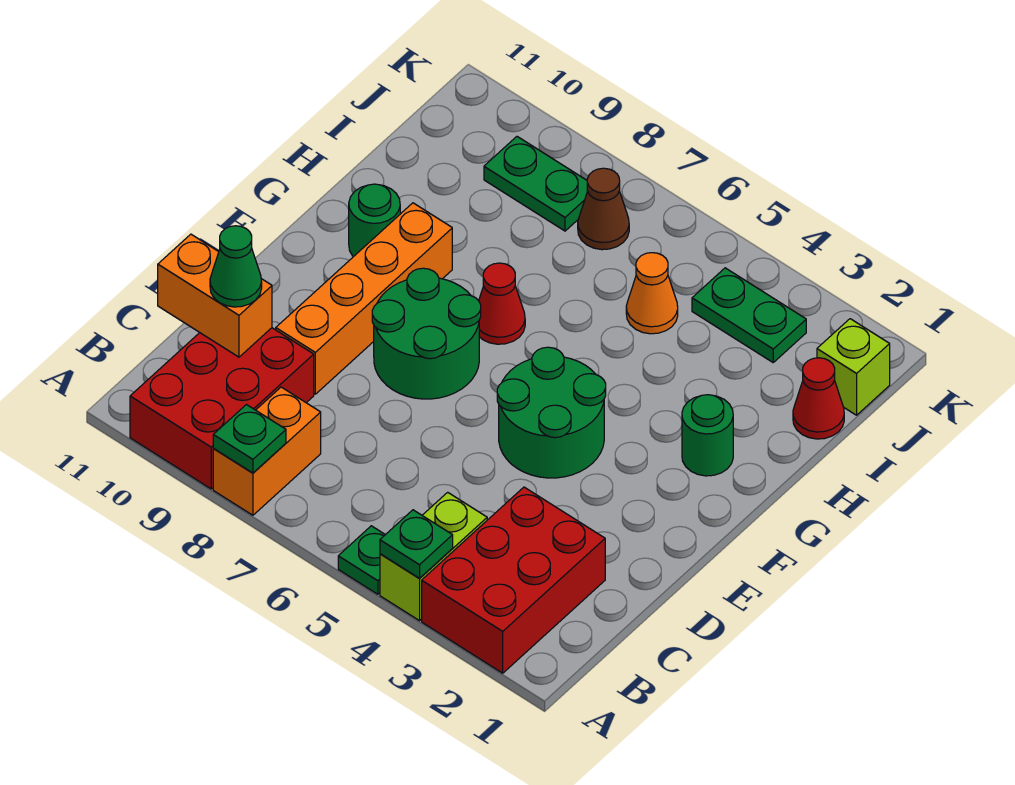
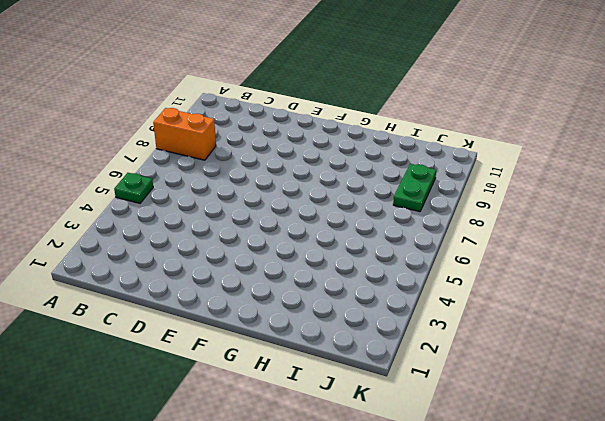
none -> red brick A2:C3 level 1
none -> lime brick A4:B4 level 1
none -> red brick A9:C10 level 1

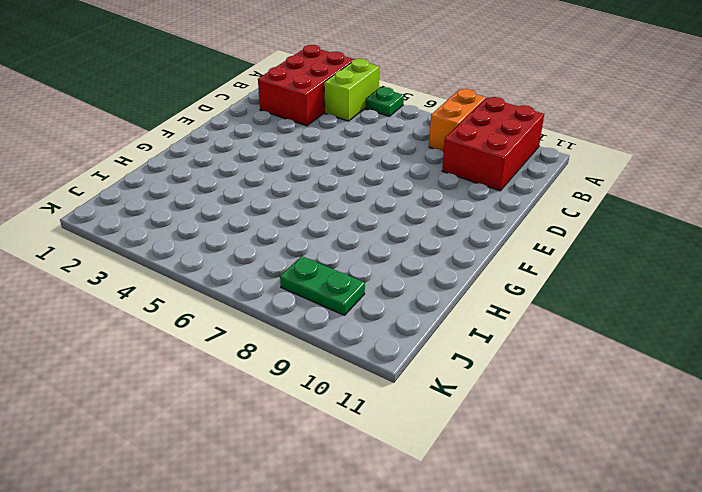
none -> orange brick D9:G9 level 1
none -> green round brick E4:F5 level 1
none -> green round brick E7:F8 level 1

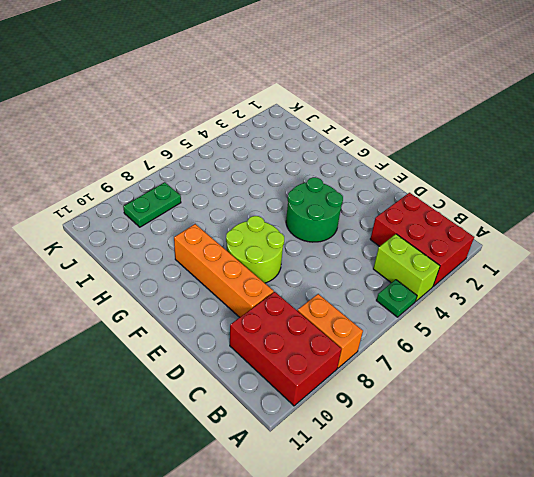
lime round brick E7:F8 level 1 -> green round brick E7:F8 level 1
none -> green round brick G2 level 1
none -> red cone G7 level 1
none -> green round brick G10 level 1

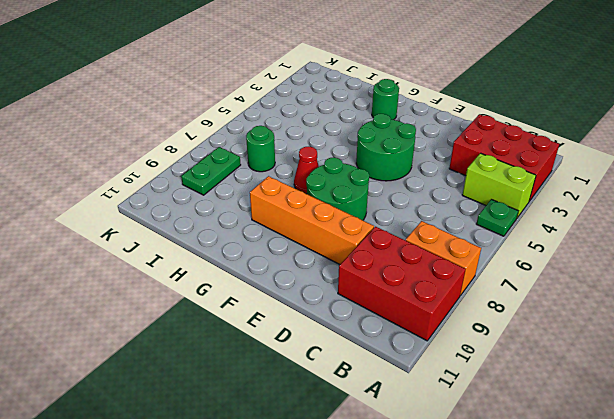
green round brick I7 level 1 -> green round brick G10 level 1
none -> red cone I1 level 1
none -> orange cone I5 level 1
none -> lime brick J1 level 1

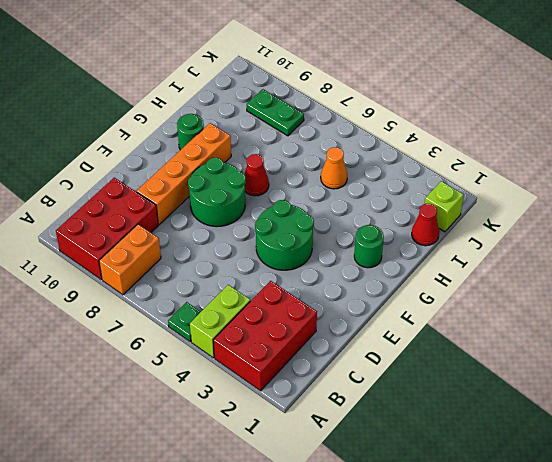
none -> green plate J3:J4 level 1
none -> brown cone J7 level 1
none -> green plate A4 level 2

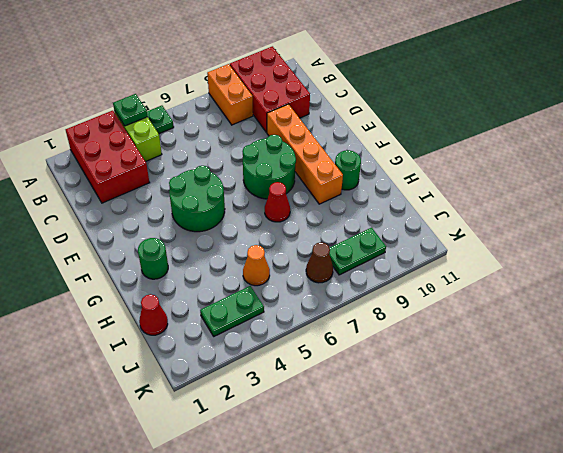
none -> lime brick J1 level 1
none -> green plate A8 level 2
none -> orange brick C10:C11 level 2

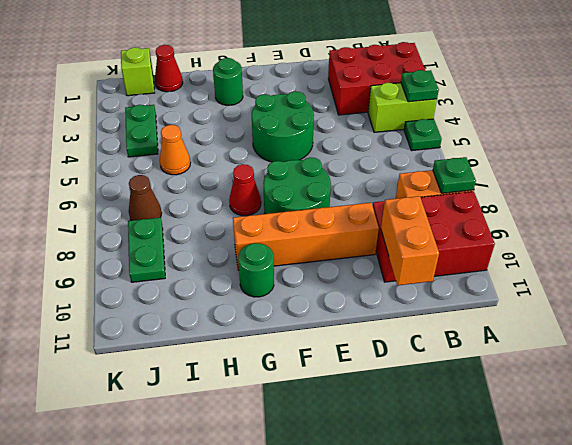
none -> green cone C10 level 3

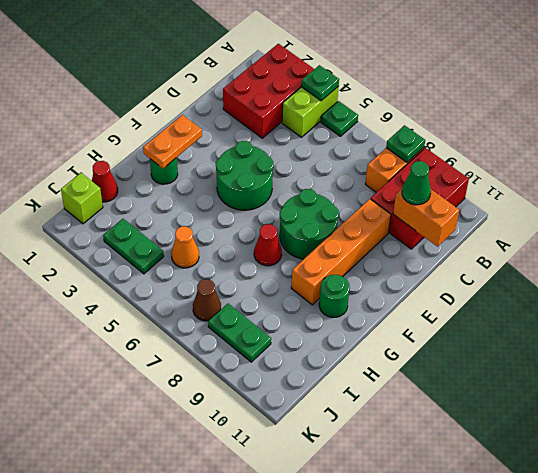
orange plate F2:G2 level 2 -> none

